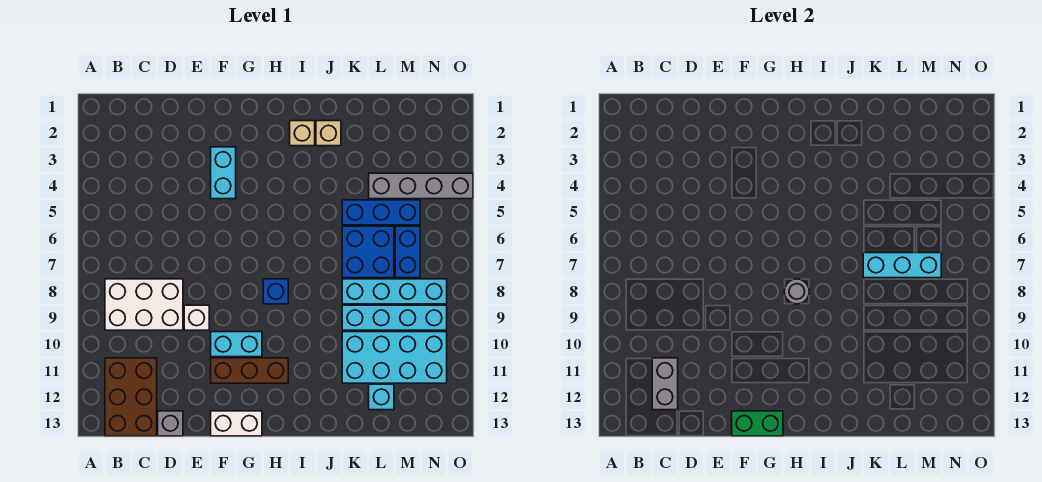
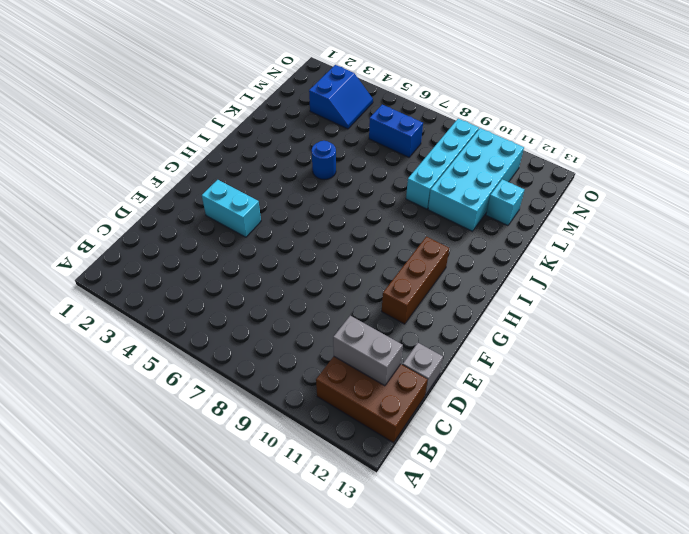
blue round brick J5 level 1 -> none
blue slope M3:N4 level 1 top 3 -> grey brick L4:O4 level 1
none -> white brick B8:D9 level 1
none -> white brick E9 level 1
none -> cyan brick F10:G10 level 1

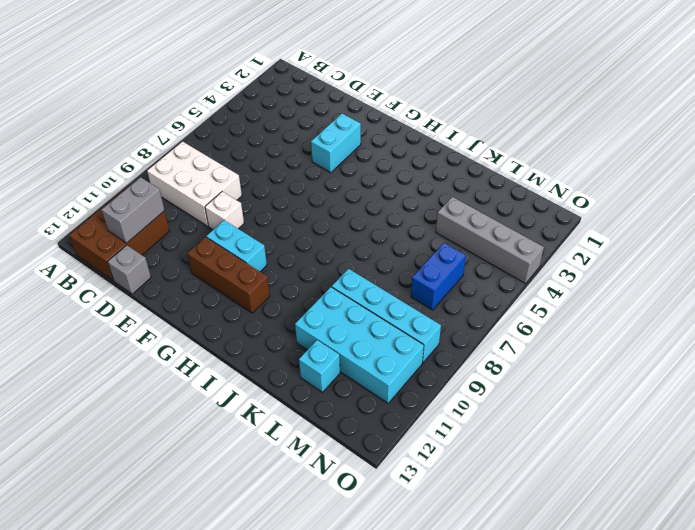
none -> white brick F13:G13 level 1
none -> blue brick H8 level 1
none -> tan brick I2 level 1

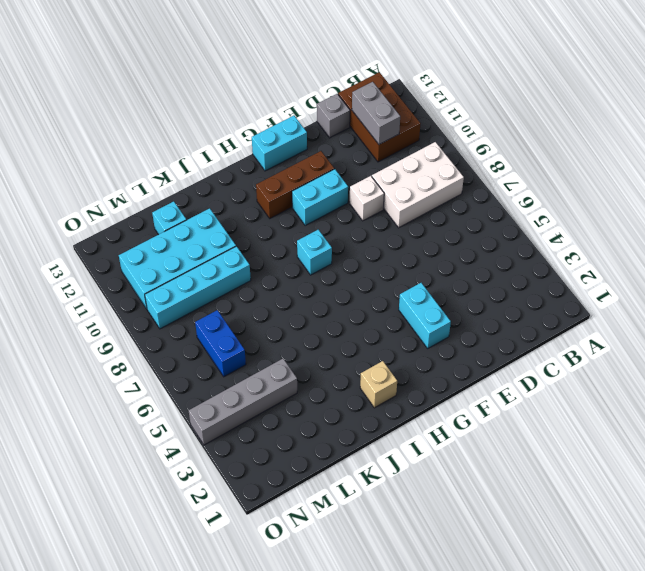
cyan brick F13:G13 level 1 -> white brick F13:G13 level 1
cyan brick H8 level 1 -> blue brick H8 level 1
none -> tan brick J2 level 1
none -> blue brick K5:M5 level 1
none -> blue brick K6:L7 level 1

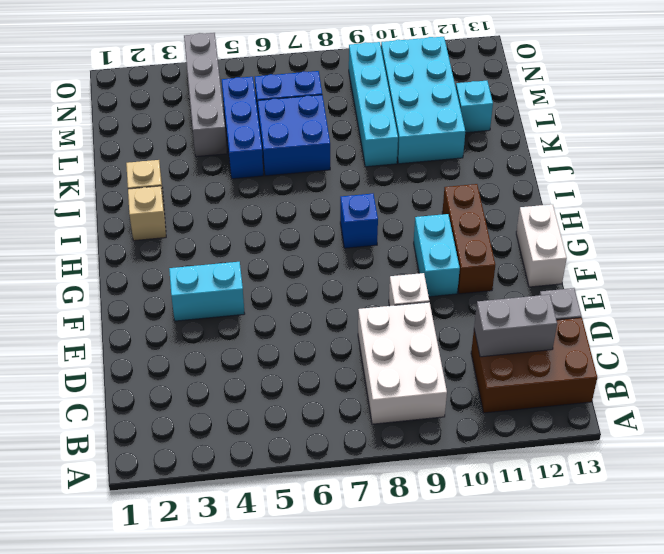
none -> cyan brick K8:N8 level 1
none -> green brick F13:G13 level 2
none -> grey round brick H8 level 2

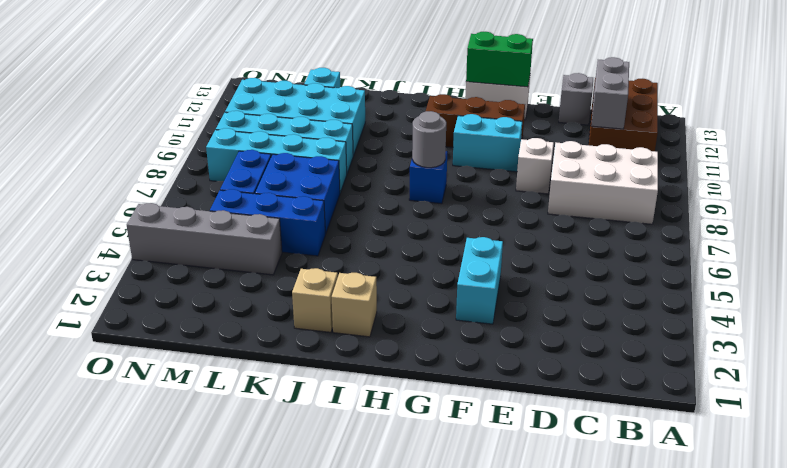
none -> cyan brick K7:M7 level 2

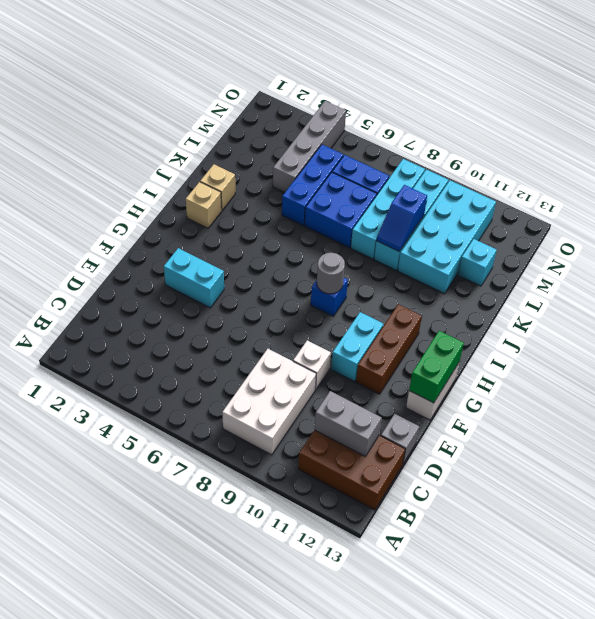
blue slope K9:L9 level 2 top L -> none
none -> cyan brick K7:M7 level 2

